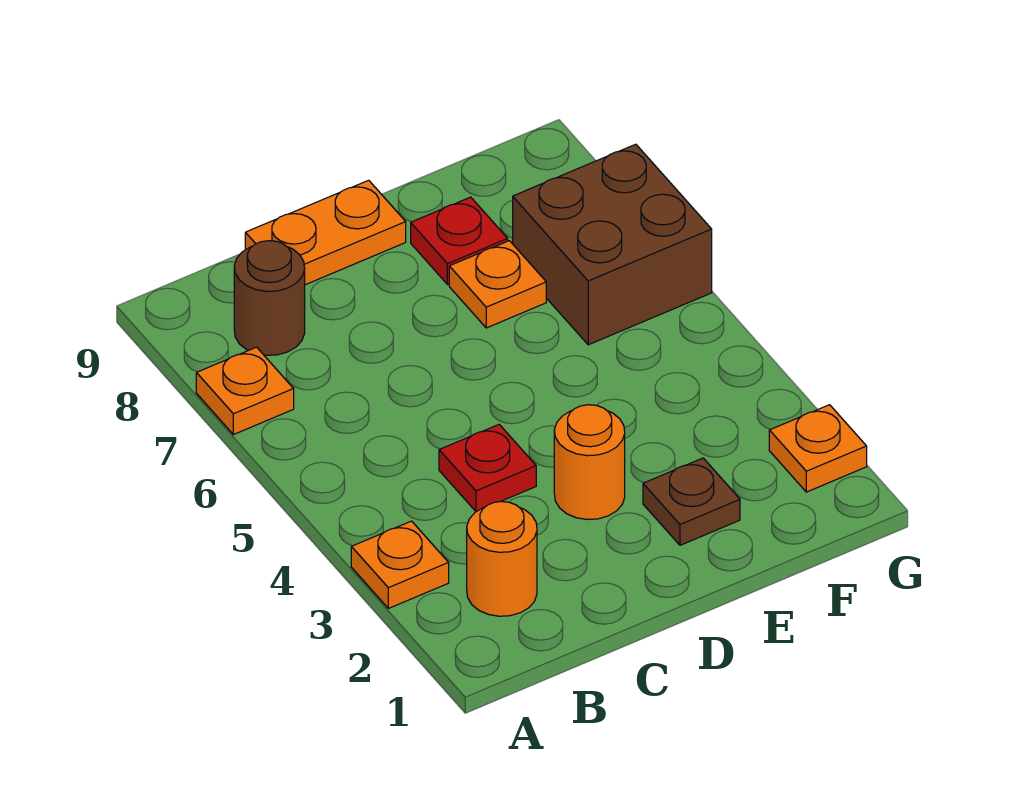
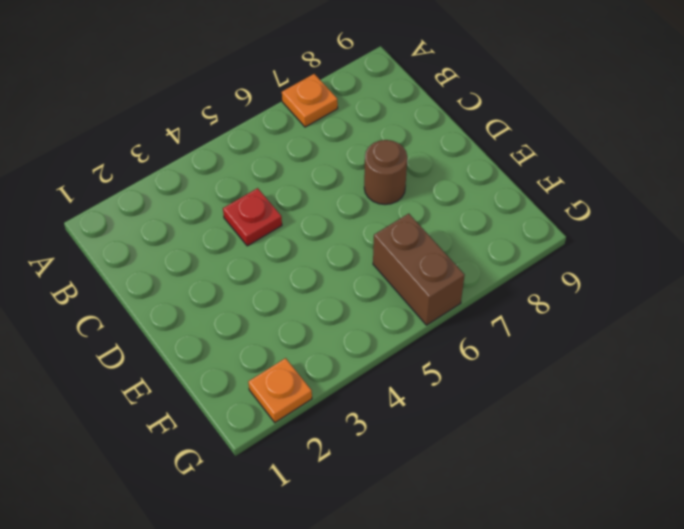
brown round brick D7 level 1 -> brown round brick B8 level 1
brown brick F6:G6 level 1 -> brown brick F6:G7 level 1
none -> orange plate A3 level 1
none -> orange round brick B2 level 1
none -> orange plate C9:D9 level 1

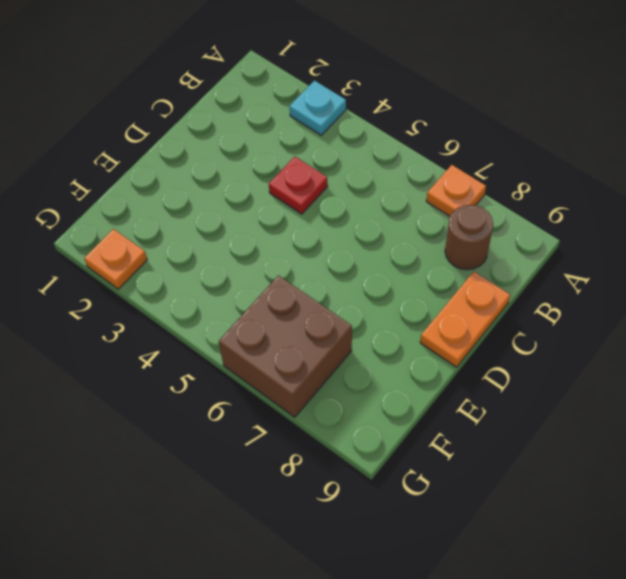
cyan plate A3 level 1 -> orange plate A3 level 1
none -> orange round brick B2 level 1
none -> orange round brick D3 level 1
none -> brown plate E2 level 1

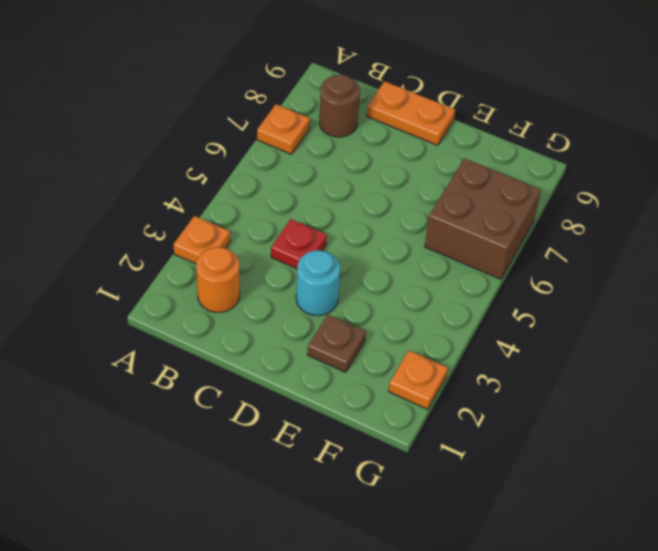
cyan round brick D3 level 1 -> orange round brick D3 level 1
none -> orange plate E7 level 1
none -> red plate E8 level 1

